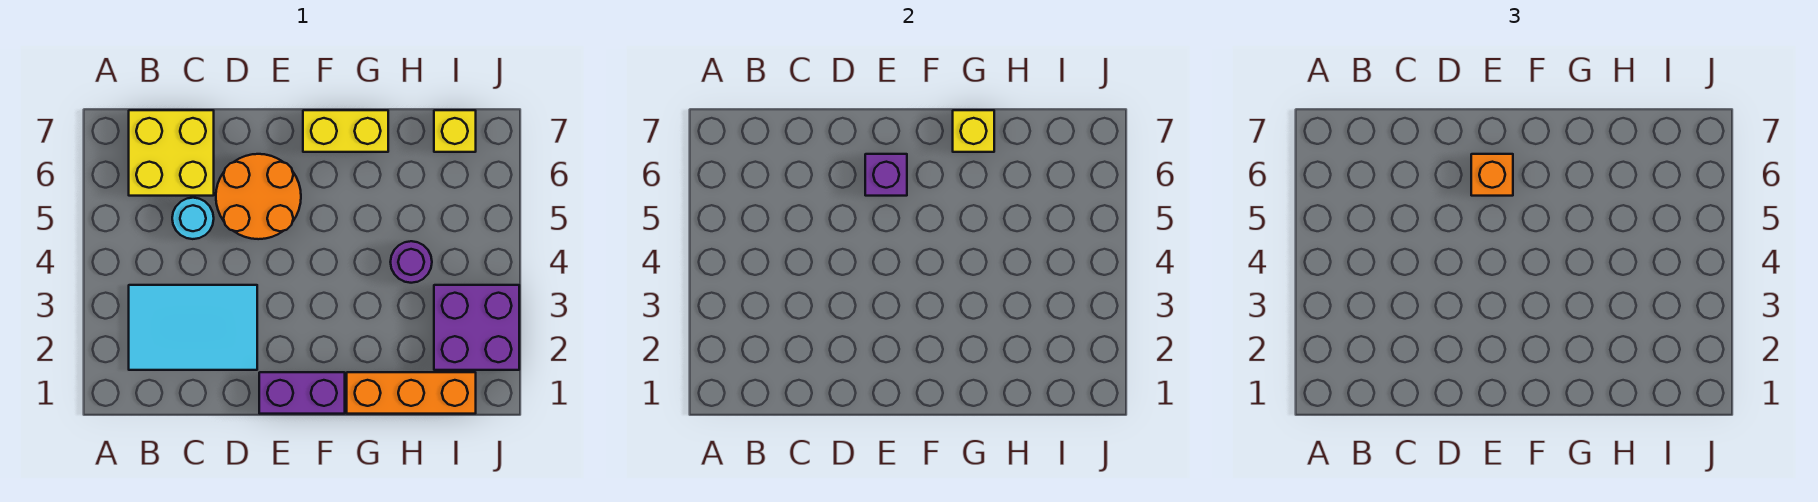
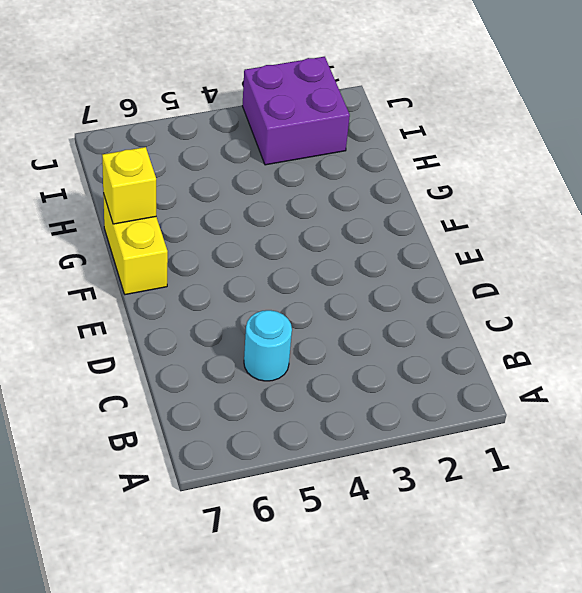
none -> cyan tile B2:D3 level 1
none -> yellow brick B6:C7 level 1
none -> orange round brick D5:E6 level 1

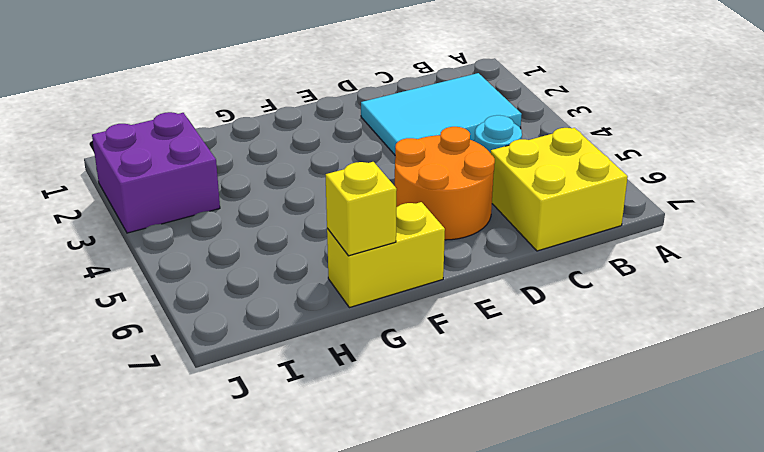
none -> purple brick E1:F1 level 1
none -> orange brick G1:I1 level 1
none -> purple round brick H4 level 1

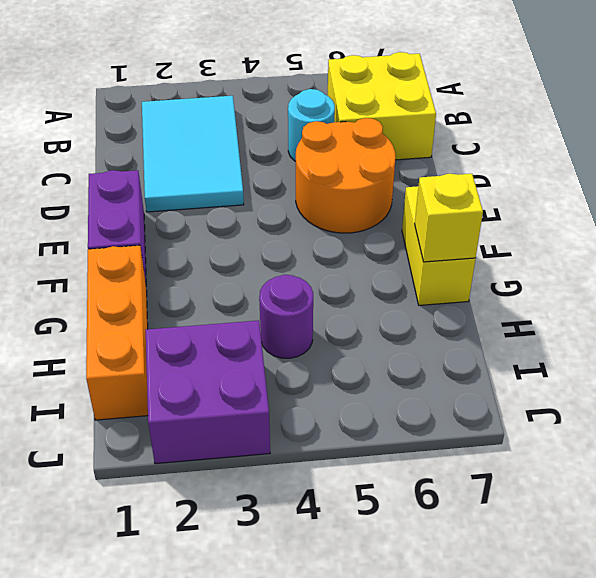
none -> yellow brick I7 level 1
none -> purple brick E6 level 2
none -> orange brick E6 level 3

